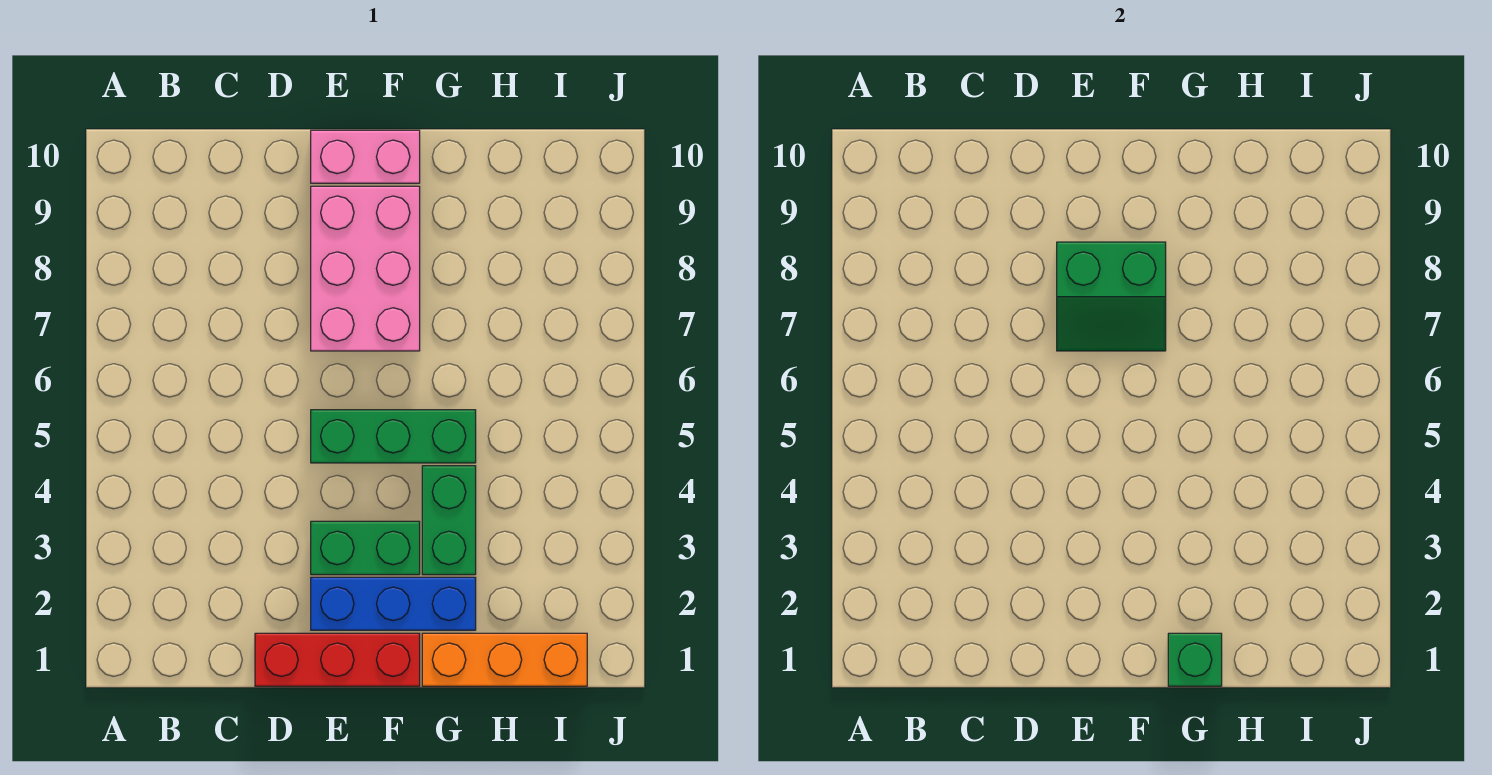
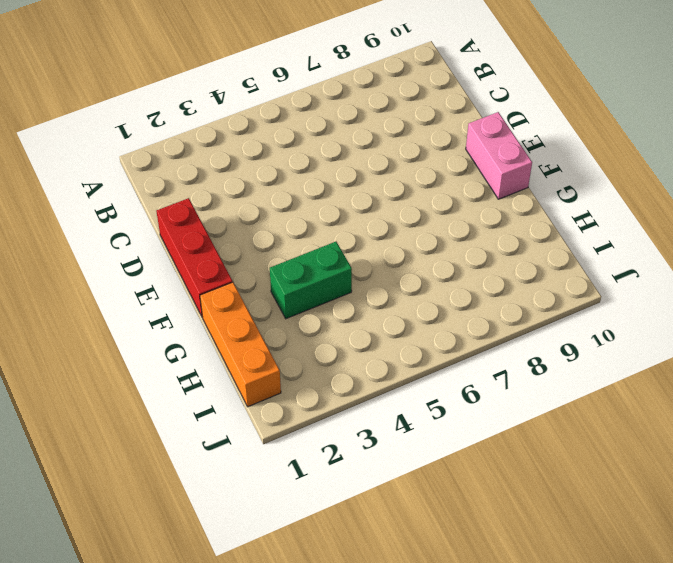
none -> blue brick E2:G2 level 1
none -> green brick E3:F3 level 1

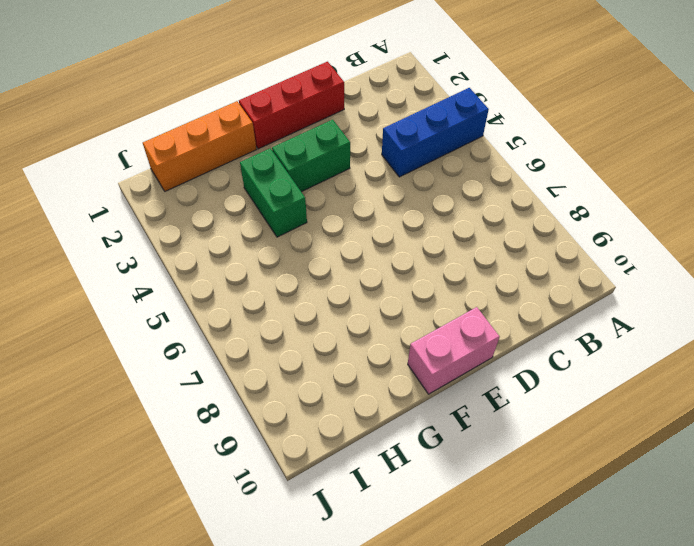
blue brick A4:C4 level 1 -> blue brick E2:G2 level 1
none -> green brick E5:G5 level 1
none -> pink brick E7:F9 level 1

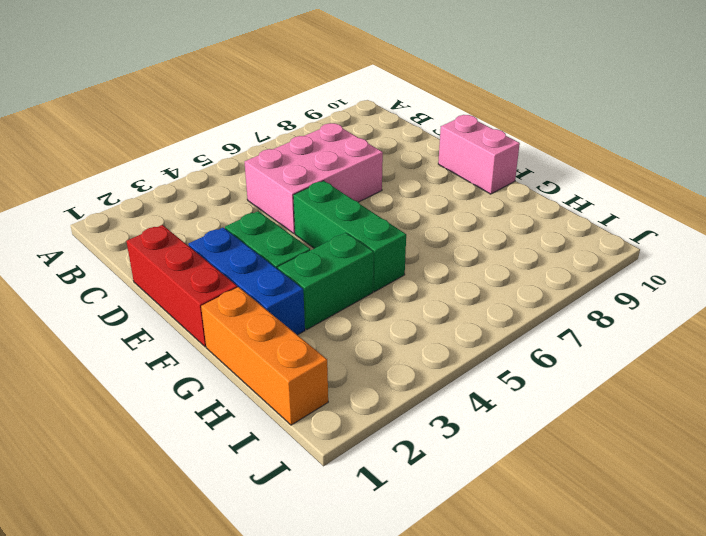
pink brick C5:D7 level 1 -> pink brick E7:F9 level 1
none -> green slope E7:F8 level 2 top 8
none -> green brick G1 level 2

